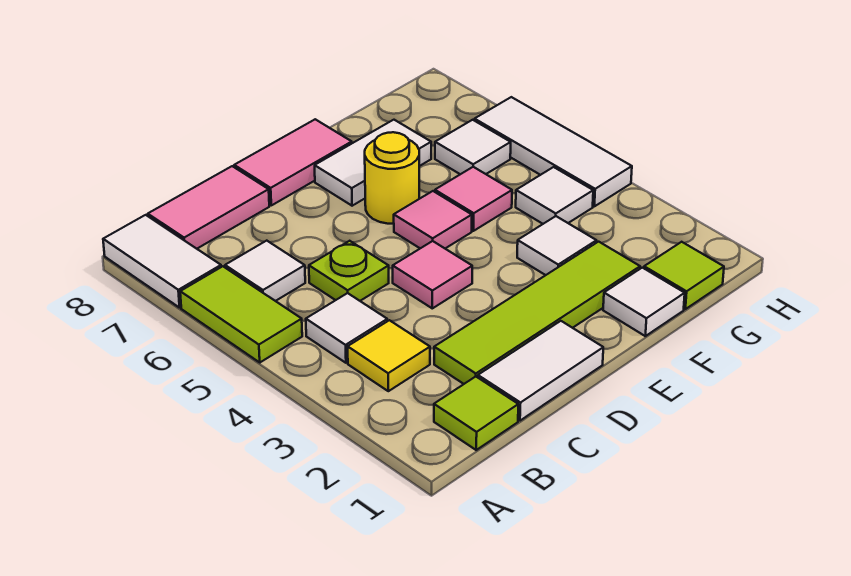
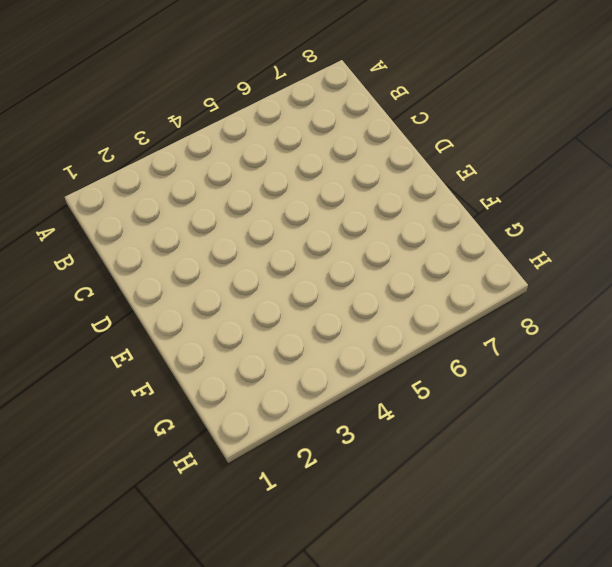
none -> lime tile A5:A6 level 1
none -> white tile A7:A8 level 1
none -> lime tile B1 level 1

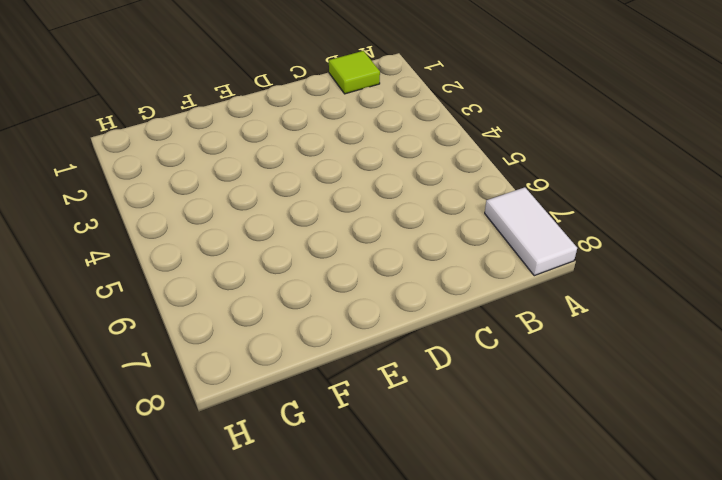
none -> lime tile A5:A6 level 1
none -> yellow tile B3 level 1
none -> white tile B4 level 1

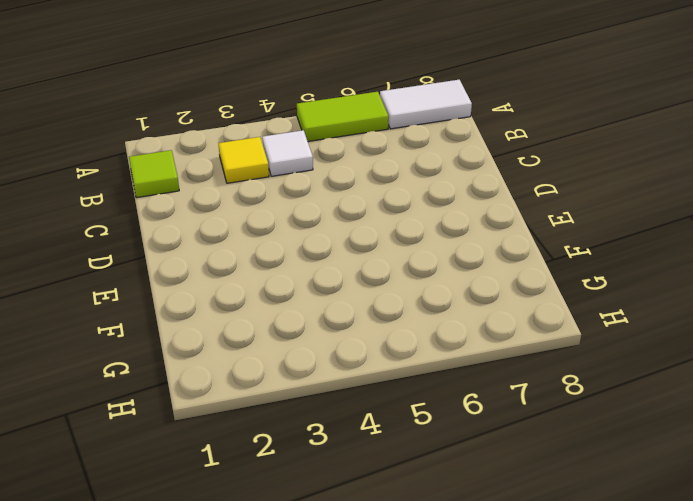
none -> white tile B6 level 1
none -> pink tile B8:C8 level 1
none -> white tile C1:D1 level 1

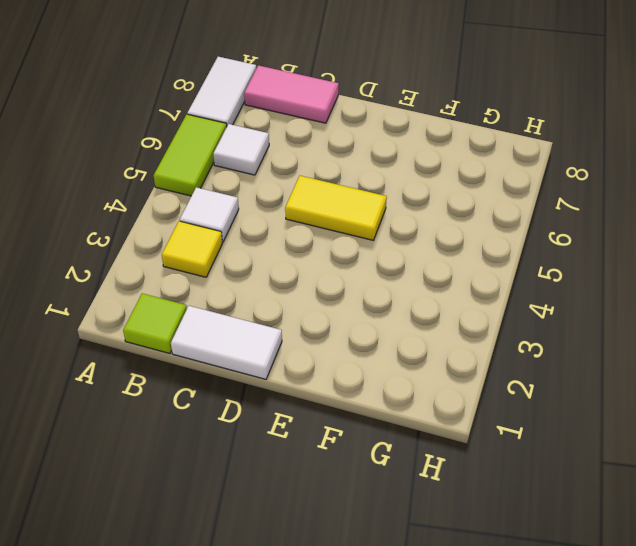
yellow tile D5:E5 level 1 -> pink tile E5 level 1
none -> lime tile C2:F2 level 1
none -> lime plate C5 level 1
none -> pink tile D4 level 1

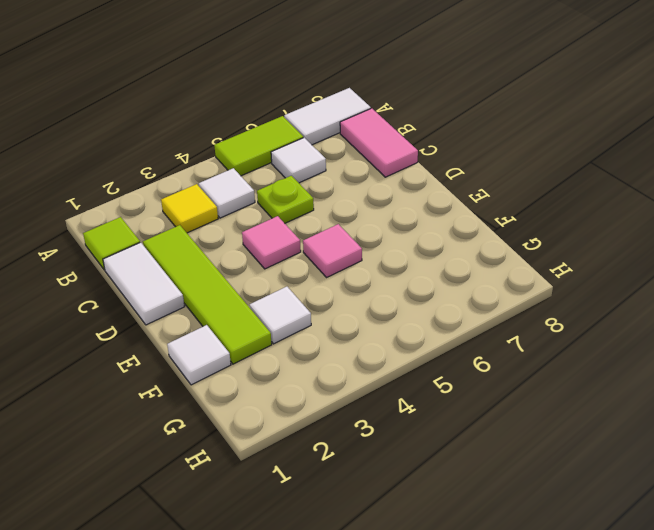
none -> pink tile D8:E8 level 1
none -> yellow round brick E6 level 1
none -> white tile E7:F7 level 1

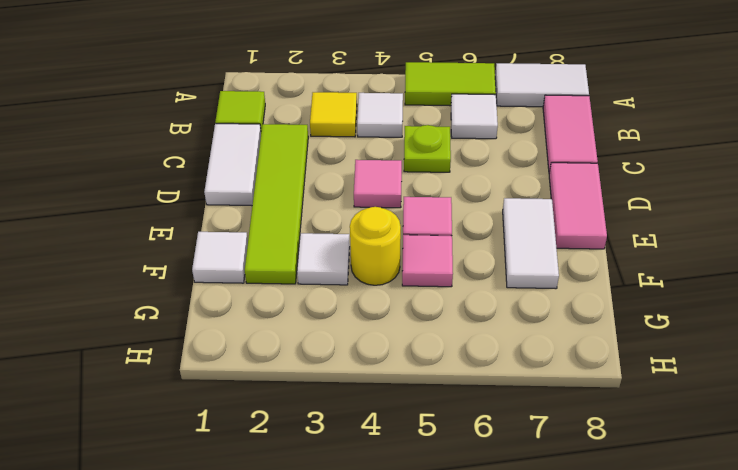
yellow round brick F4 level 1 -> yellow round brick E6 level 1
none -> lime tile G1 level 1
none -> white tile G4 level 1
none -> white tile G6 level 1

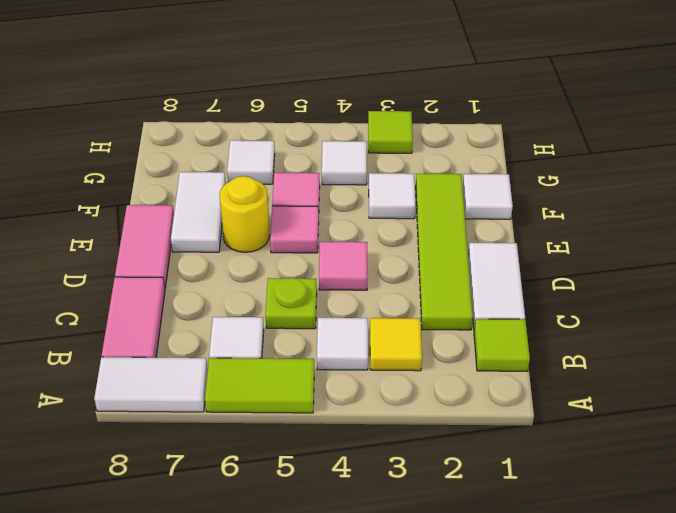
lime tile H3 level 1 -> lime tile G1 level 1
none -> white tile H4:H6 level 1

